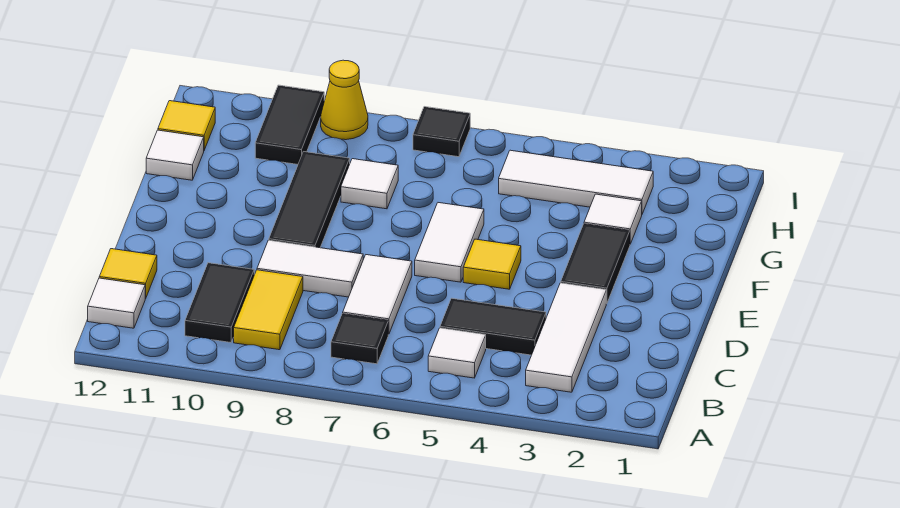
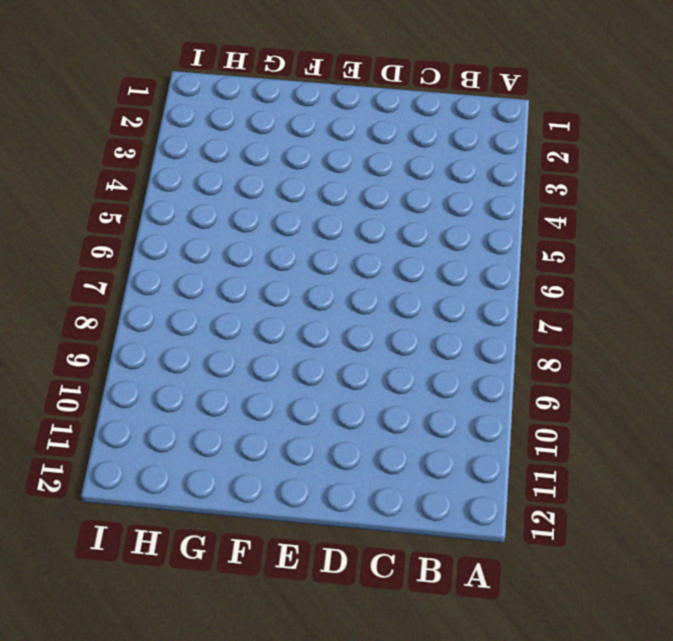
none -> white tile B3:D3 level 1
none -> white tile B5 level 1
none -> black tile B7 level 1

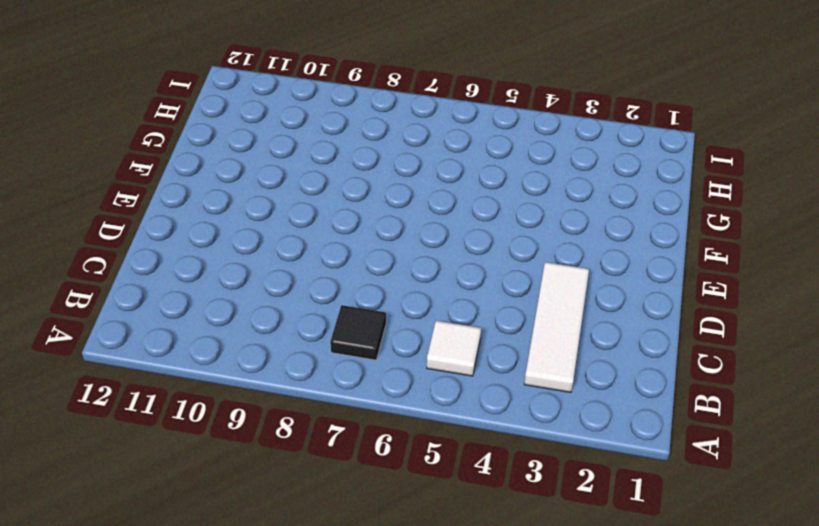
none -> yellow tile B9:C9 level 1
none -> black tile B10:C10 level 1
none -> white tile B12 level 1

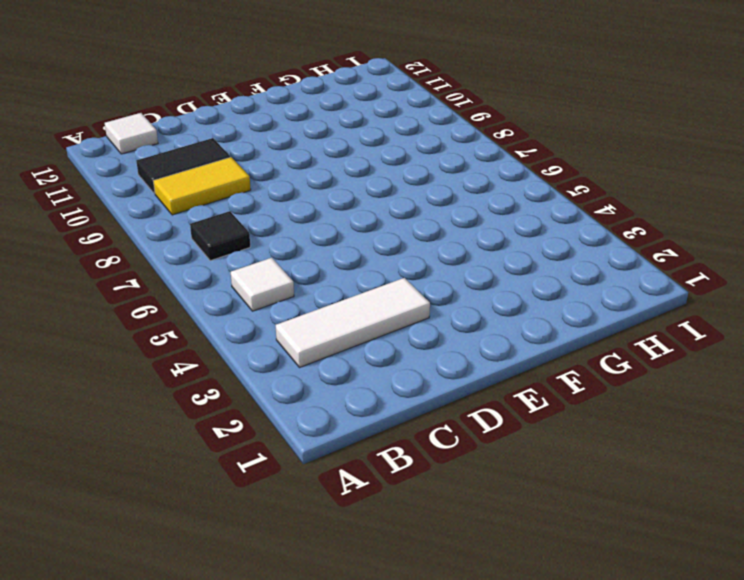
none -> black tile C4:C5 level 1
none -> white tile C7:D7 level 1
none -> yellow tile C12 level 1

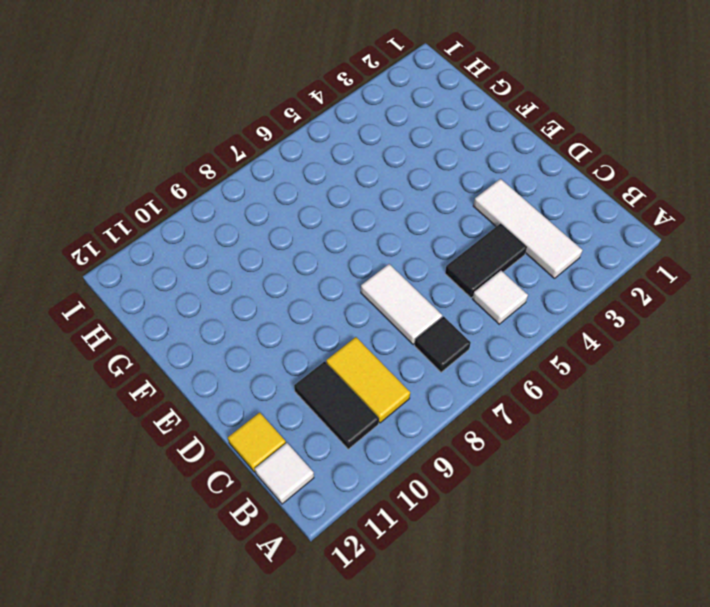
none -> white tile D8:D9 level 1
none -> black tile E3:F3 level 1
none -> yellow tile E5 level 1

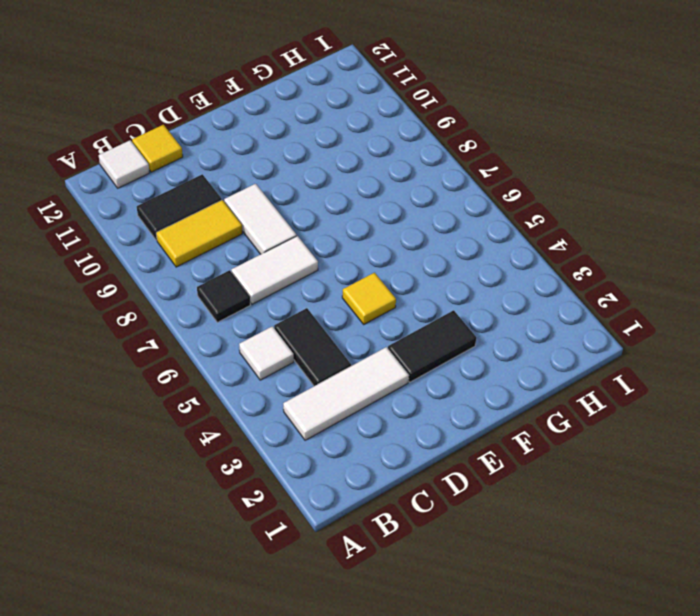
none -> white tile E6:F6 level 1
none -> black tile E9:G9 level 1
none -> white tile G3 level 1

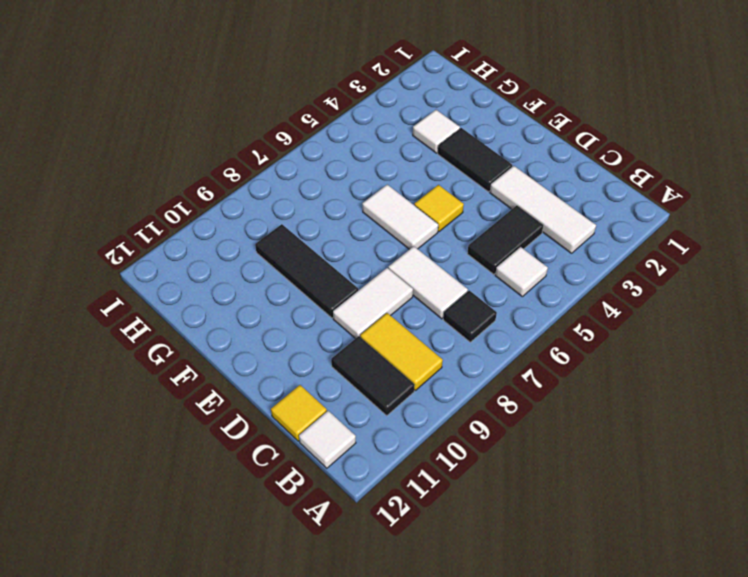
none -> white tile G8 level 1
none -> white tile G12 level 1
none -> white tile H3:H5 level 1

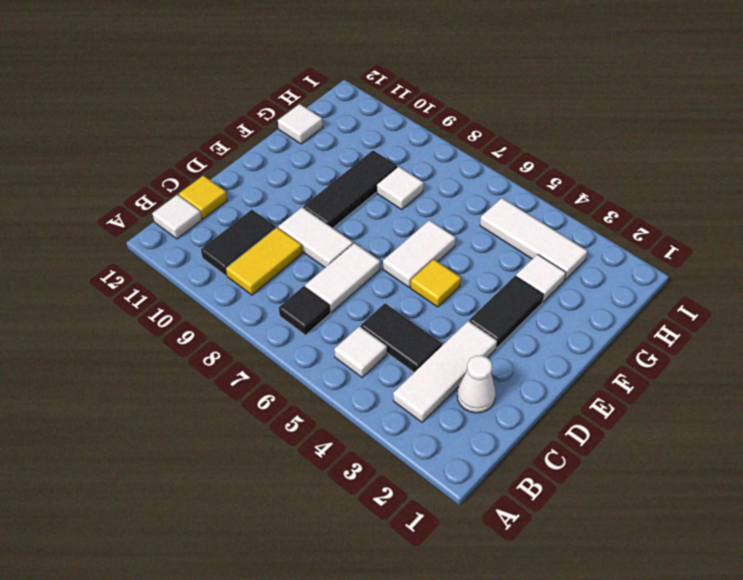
white cone C2 level 1 -> none
none -> black tile H10:I10 level 1
none -> yellow tile H12 level 1
none -> black tile I7 level 1

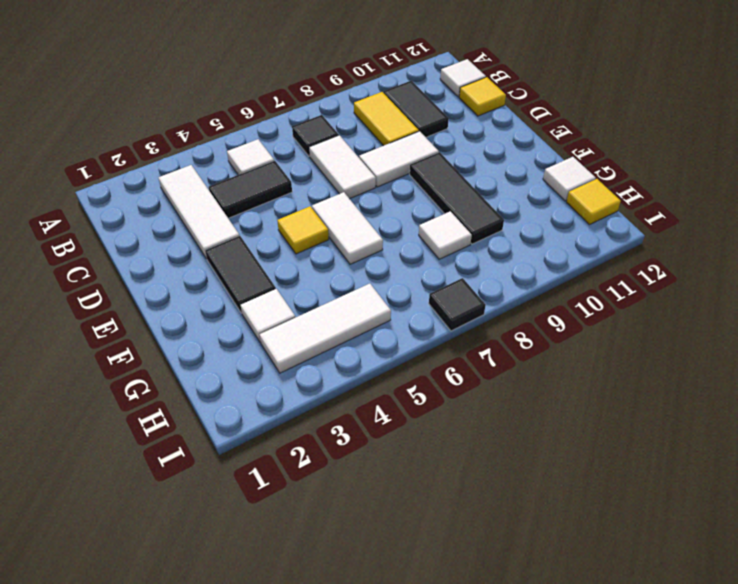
none -> black tile H10:I10 level 1
none -> yellow cone I9 level 1

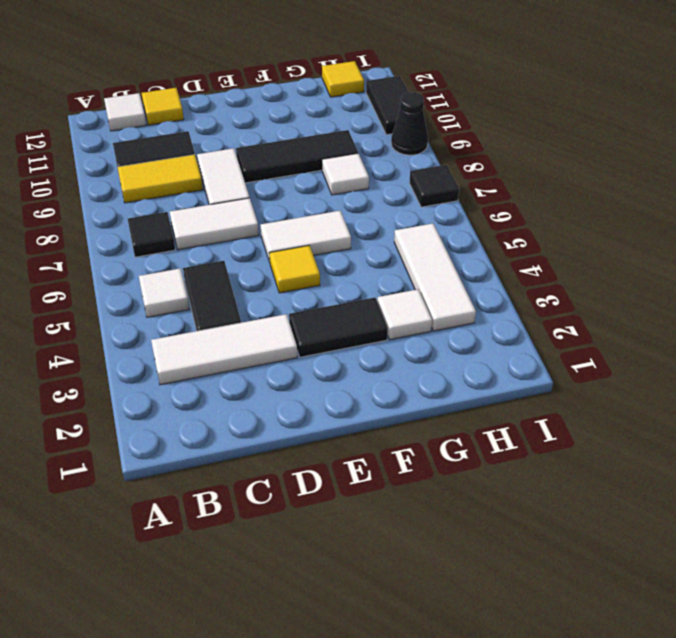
black cone I9 level 1 -> yellow cone I9 level 1
black tile I10:I11 level 1 -> black tile H10:I10 level 1
none -> white tile G12 level 1

